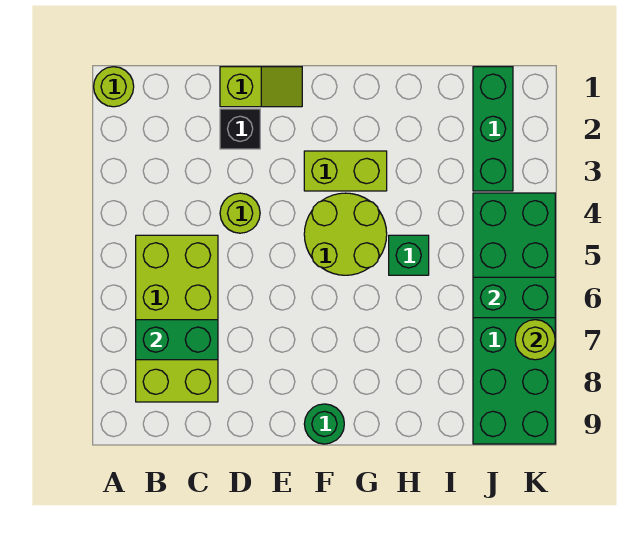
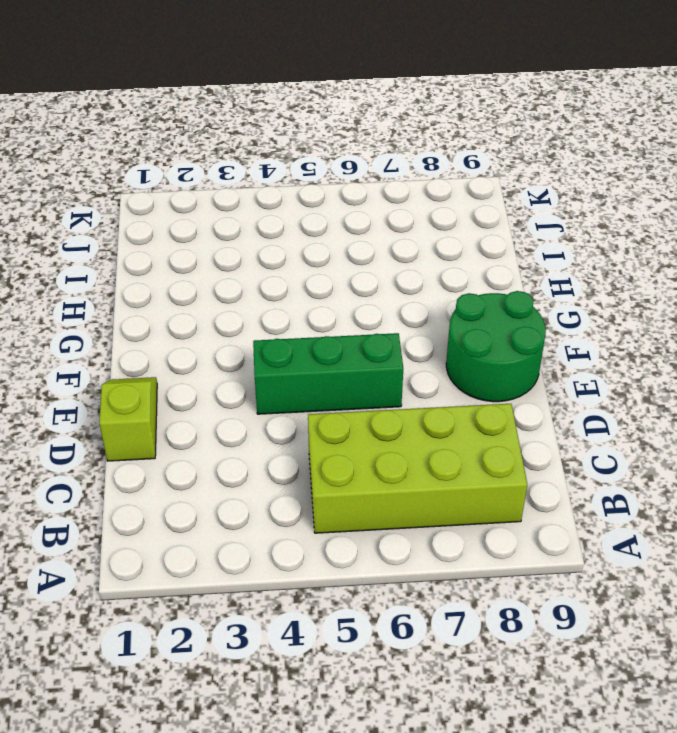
green brick E4:E6 level 1 -> green brick J1:J3 level 1
green round brick E8:F9 level 1 -> green round brick F9 level 1
none -> lime round brick A1 level 1
none -> black brick D2 level 1
none -> lime round brick D4 level 1

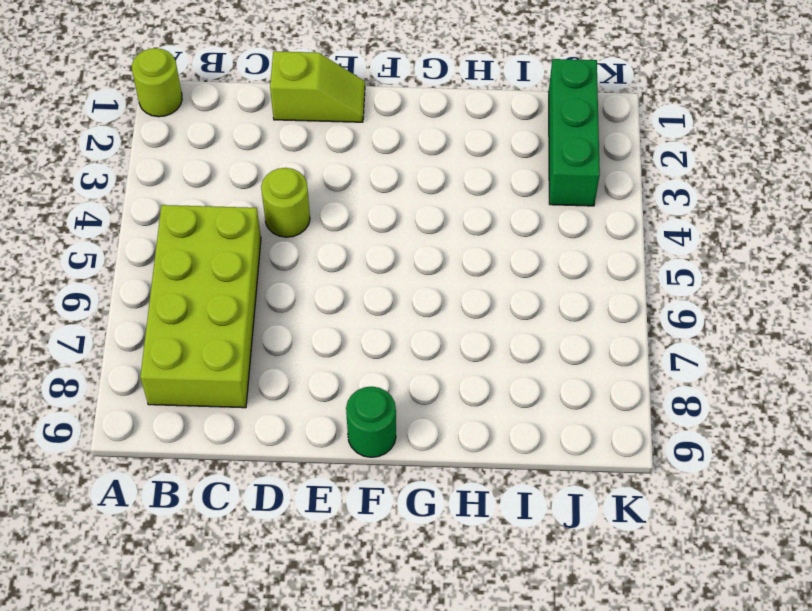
none -> black brick D2 level 1
none -> lime brick F3:G3 level 1
none -> lime round brick F4:G5 level 1

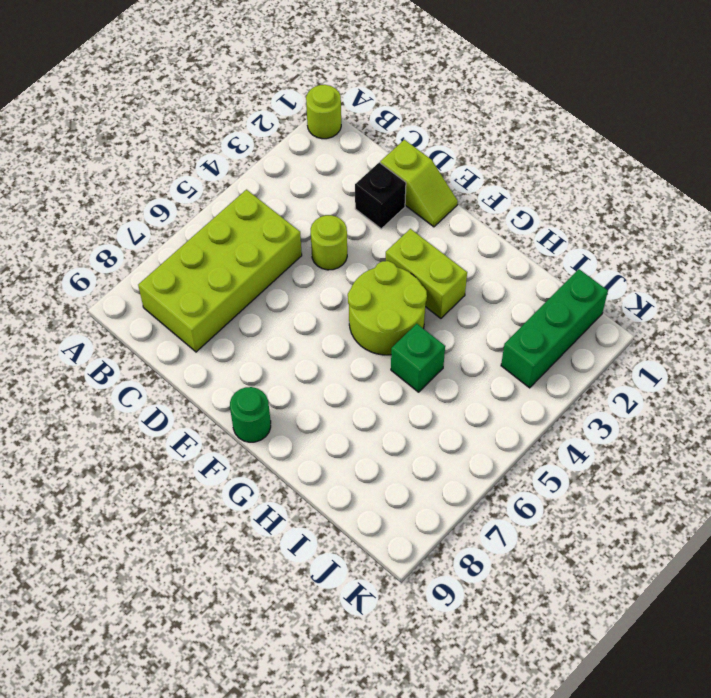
none -> green brick J4:K9 level 1
none -> green brick B7:C7 level 2
none -> green brick J6:K6 level 2

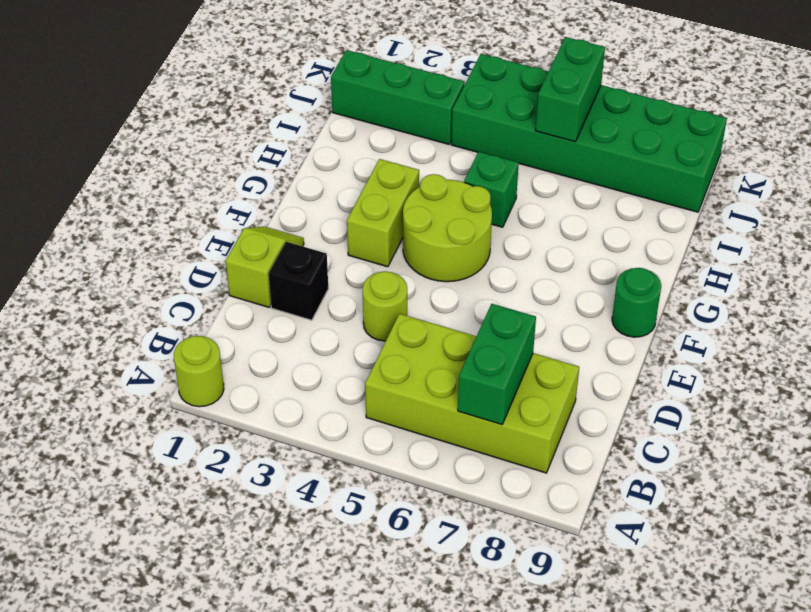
none -> lime round brick K7 level 2

